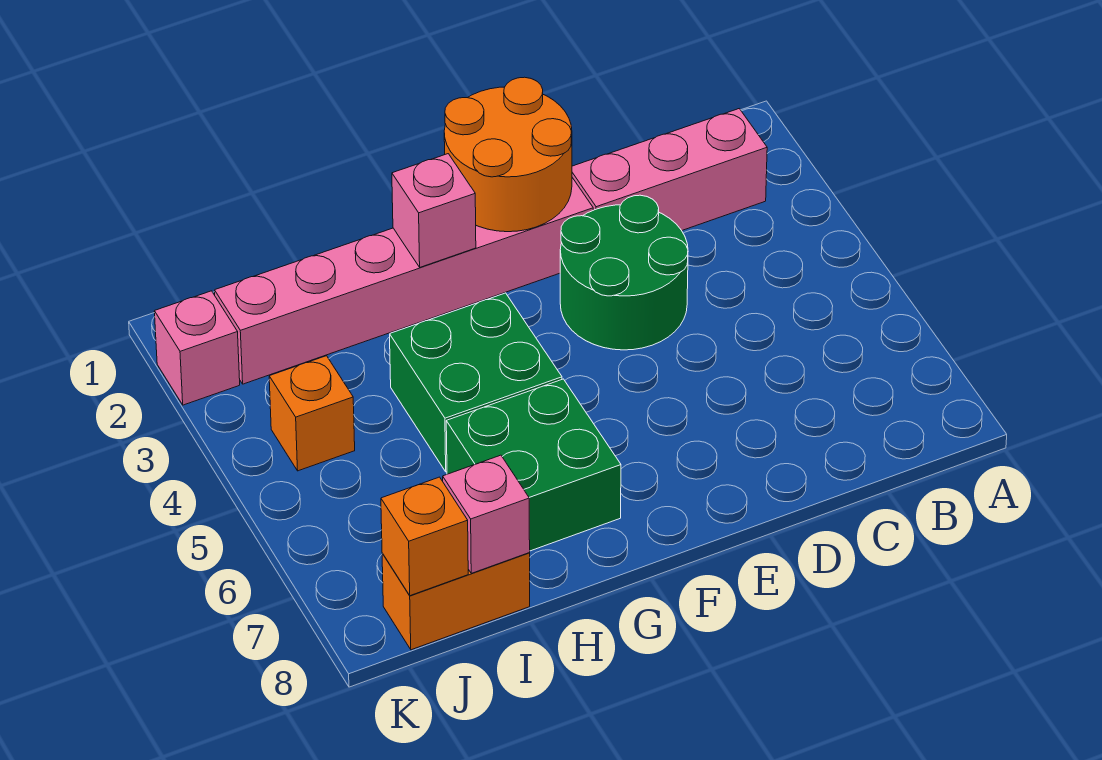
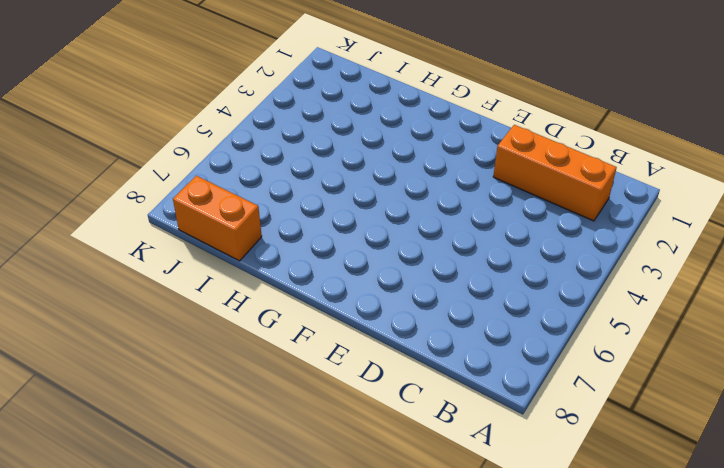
orange brick B2:D2 level 1 -> pink brick B2:D2 level 1
none -> green round brick D3:E4 level 1
none -> pink brick E2:J2 level 1
none -> green brick G4:H5 level 1

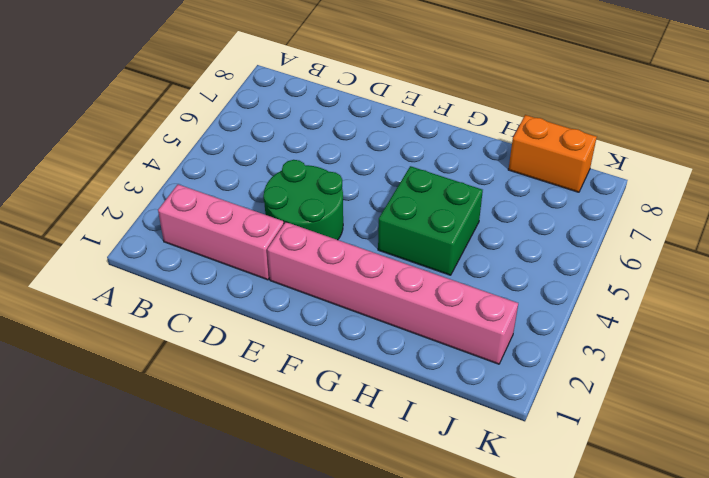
none -> green brick G6:H7 level 1
none -> orange brick J4 level 1
none -> pink brick K2 level 1

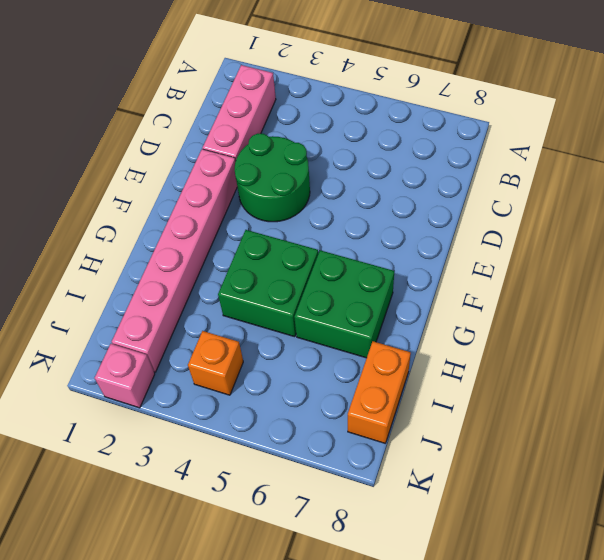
none -> orange round brick E1:F2 level 2
none -> pink brick G2 level 2
none -> pink brick I8 level 2

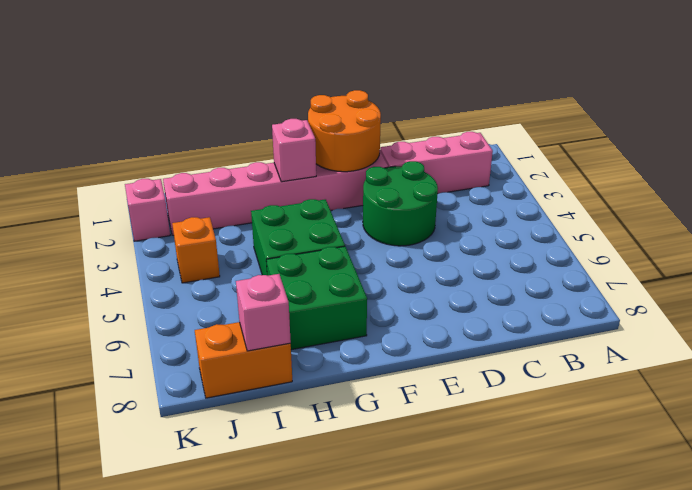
none -> orange brick J8 level 2

